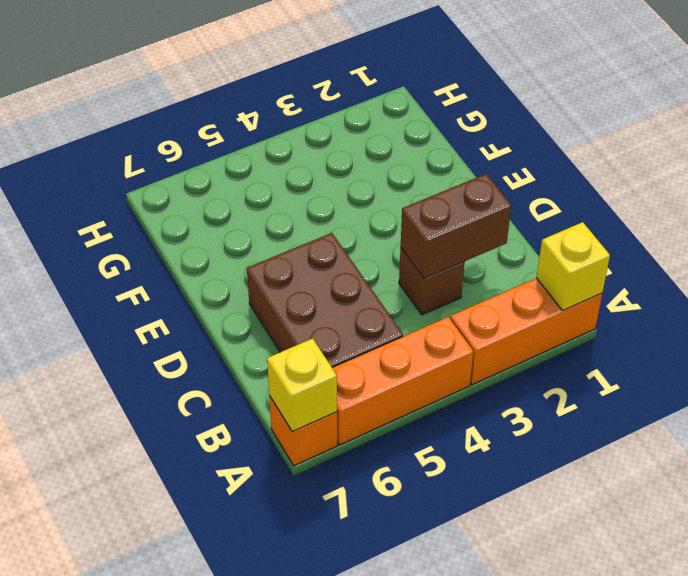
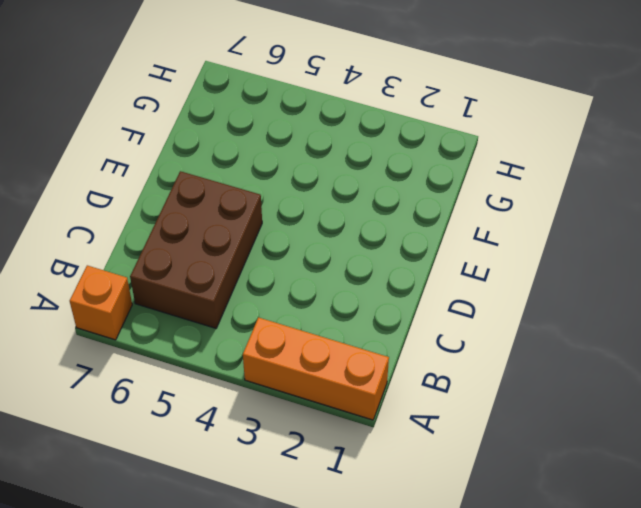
none -> orange brick A4:A6 level 1
none -> brown brick C3 level 1

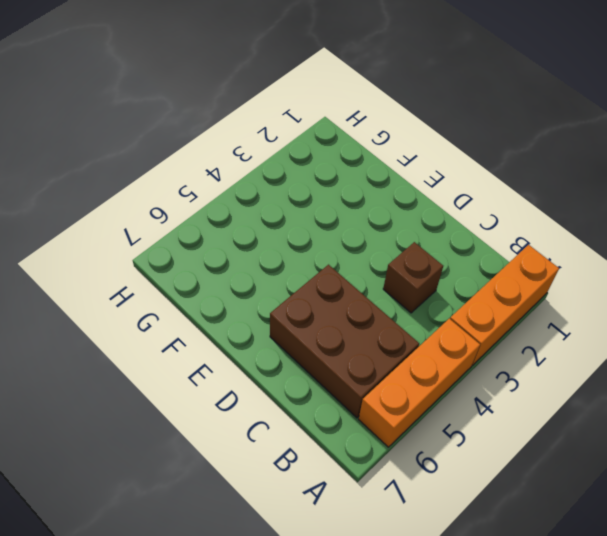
none -> orange brick A7 level 1
none -> yellow brick A1 level 2

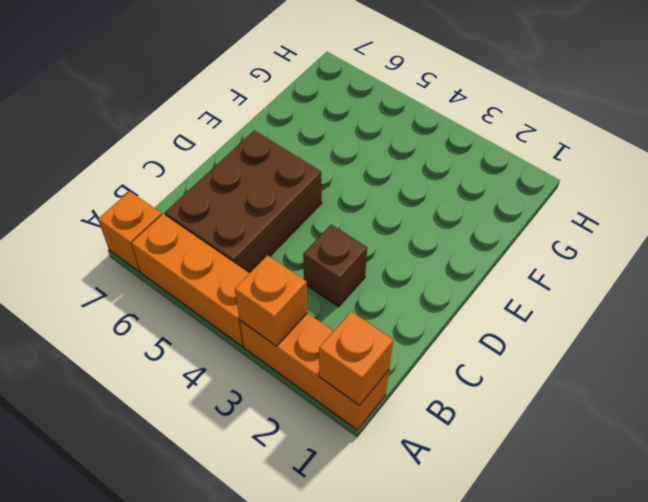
orange brick A1 level 2 -> yellow brick A1 level 2
orange brick A3 level 2 -> none
none -> yellow brick A7 level 2
none -> brown brick C2:C3 level 2

